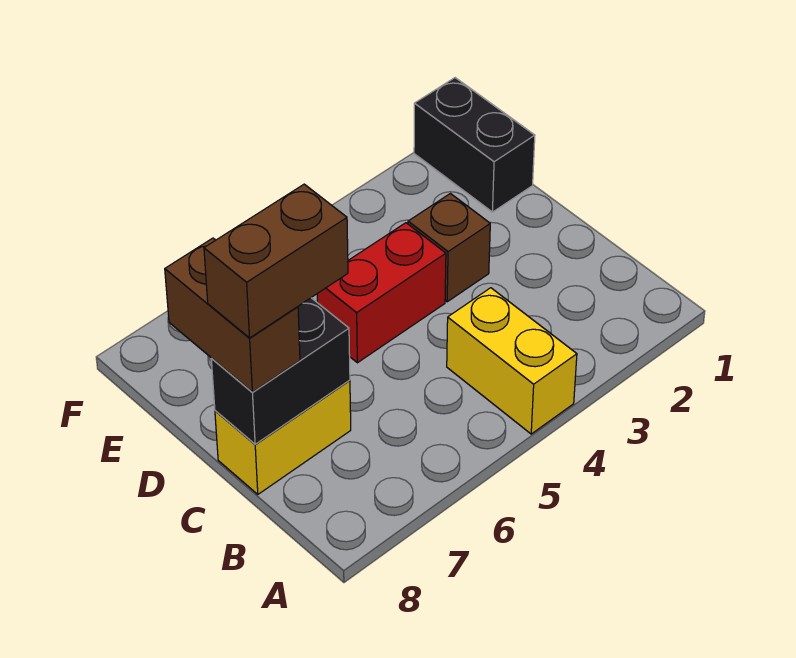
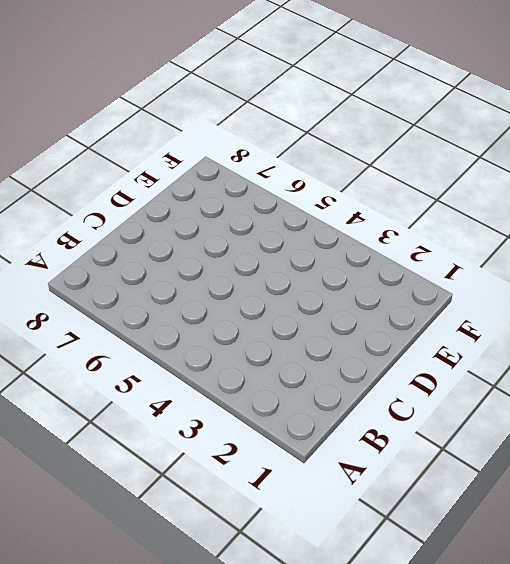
none -> yellow brick A4:B4 level 1
none -> yellow brick C7:C8 level 1

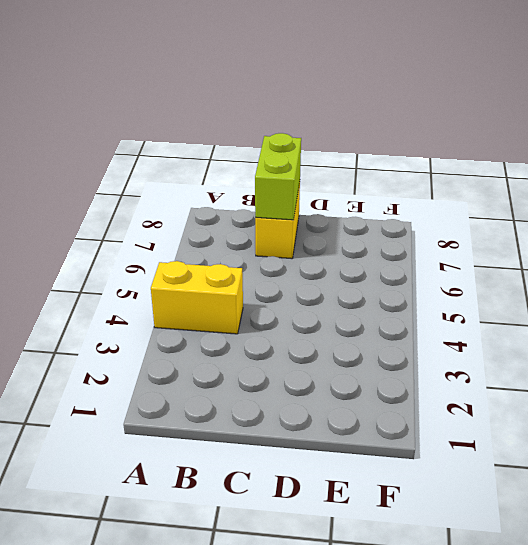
lime brick C7:C8 level 2 -> black brick C7:C8 level 2
none -> brown brick D3 level 1
none -> red brick D4:D5 level 1

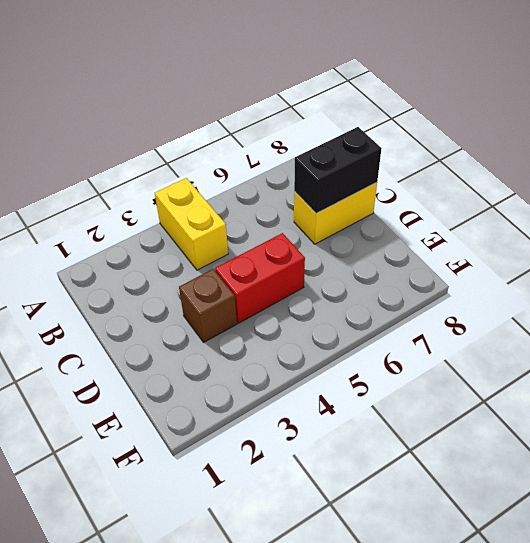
none -> black brick E1:F1 level 1
none -> brown brick C8:D8 level 3

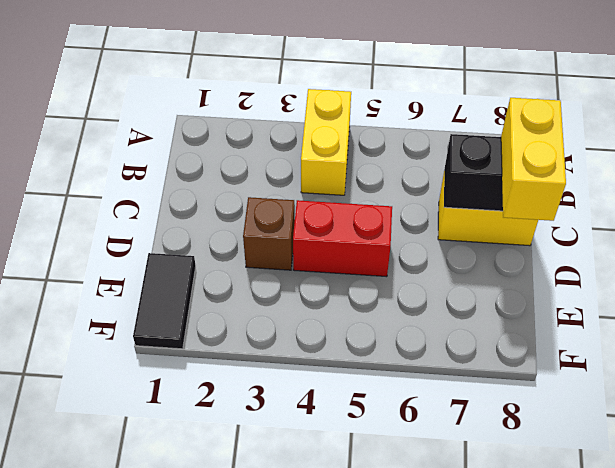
yellow brick C8:D8 level 3 -> brown brick C8:D8 level 3
black tile E1:F1 level 1 -> black brick E1:F1 level 1
none -> brown brick C7:C8 level 4

